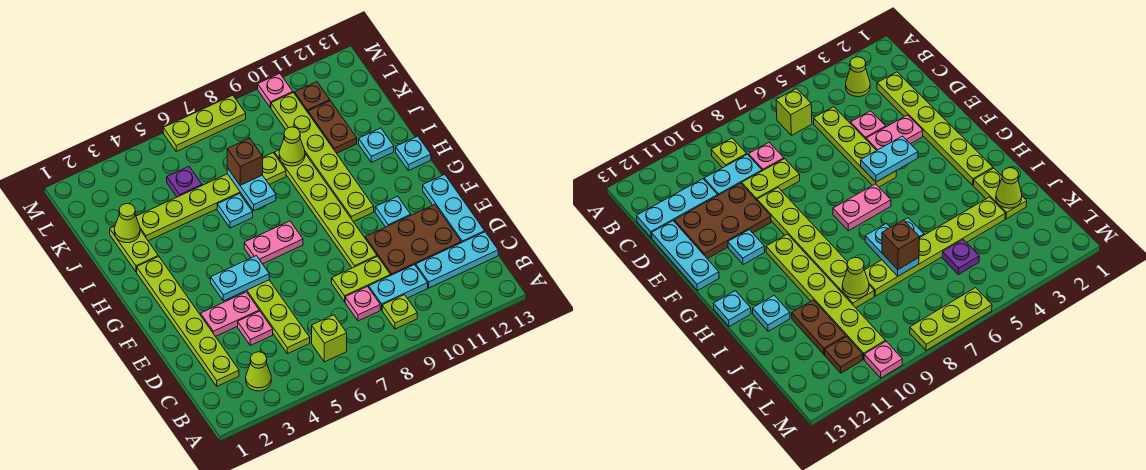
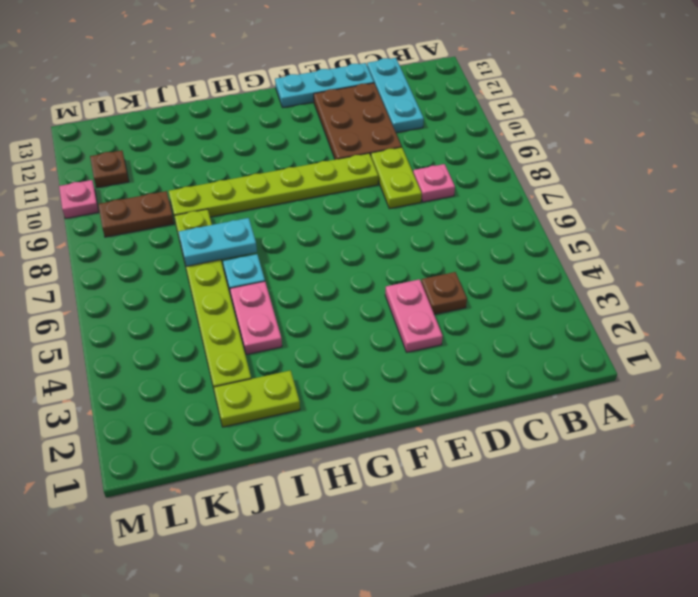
brown plate D4 level 1 -> pink plate D4 level 1
pink plate I4:I5 level 1 -> pink plate G6:G7 level 1
brown plate K9:L9 level 1 -> brown plate J11:K11 level 1
none -> lime cone B3 level 1
none -> lime brick B6 level 1
none -> lime plate B9 level 1
none -> lime plate C2:H2 level 1

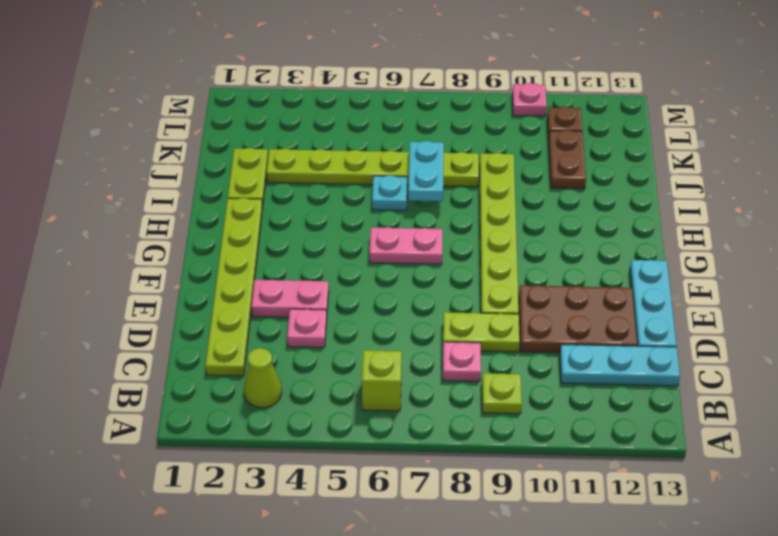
none -> lime plate C5:F5 level 1
none -> cyan plate C9:C10 level 1
none -> cyan plate F11 level 1
none -> lime plate G10:L10 level 1

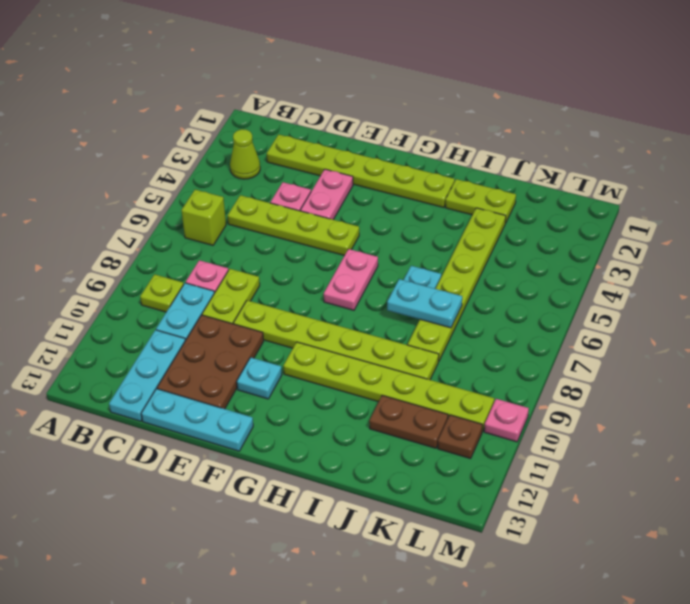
none -> cyan plate H13 level 1
none -> cyan plate I12 level 1
none -> purple plate K5 level 1
none -> lime plate M6:M8 level 1

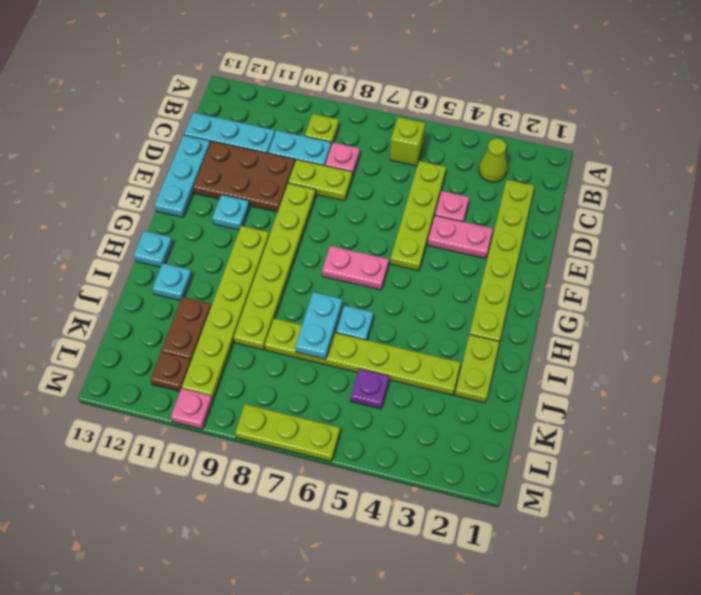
none -> cyan plate F4:F5 level 2
none -> lime cone J2 level 2
none -> lime cone J9 level 2
none -> brown brick J7 level 3

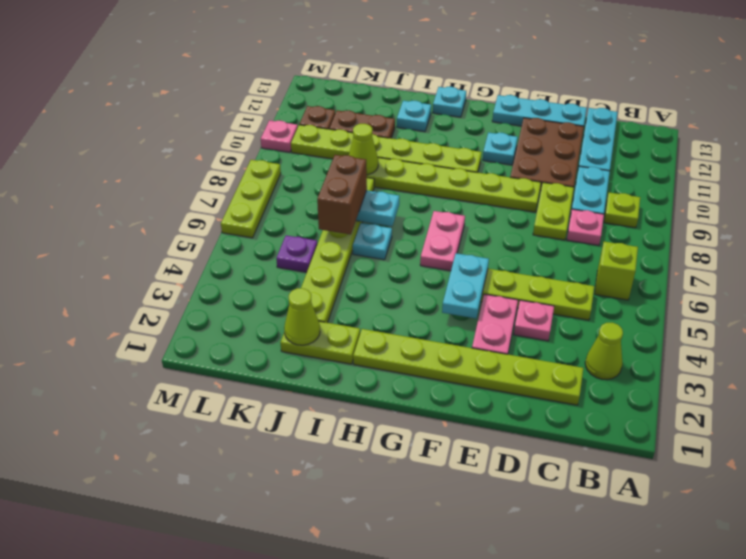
brown brick J6:J7 level 3 -> brown brick J7 level 3

